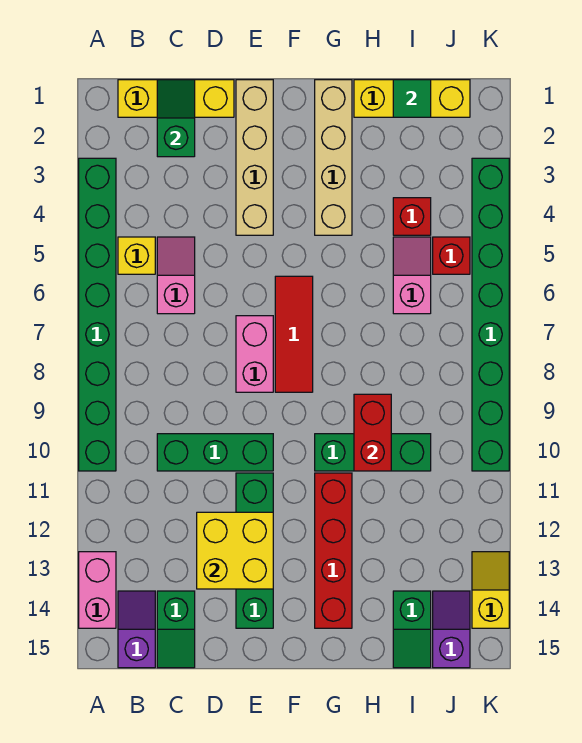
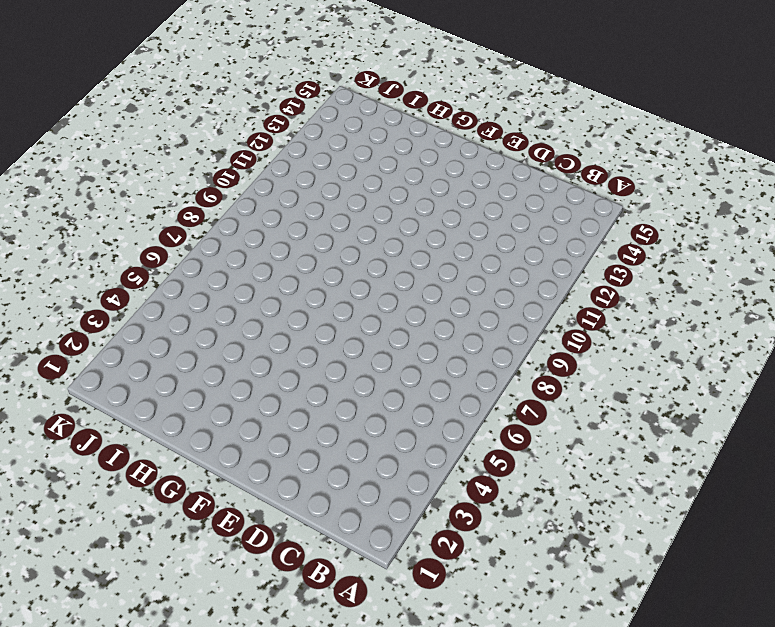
none -> green brick A3:A10 level 1
none -> pink brick A13:A14 level 1
none -> yellow brick B1:D1 level 1

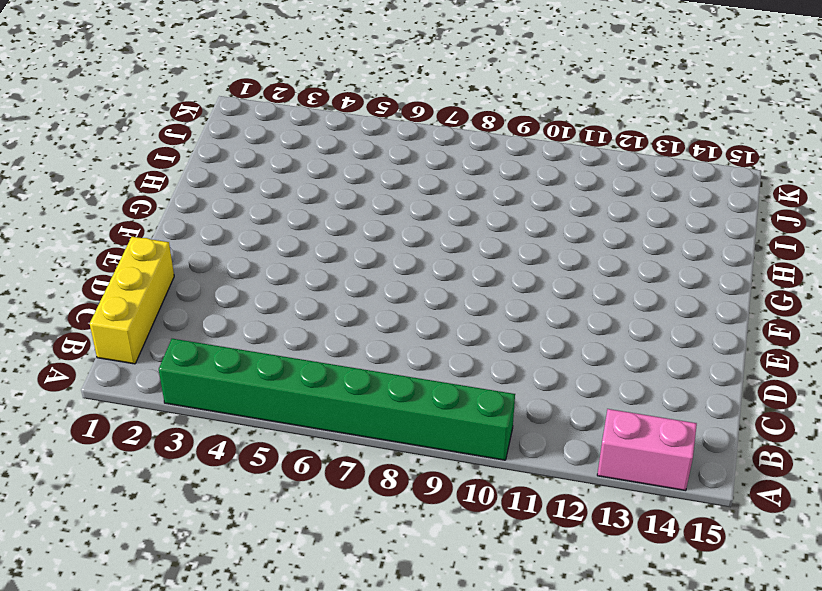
none -> yellow brick B5 level 1
none -> purple slope B14:B15 level 1 top 15
none -> pink slope C5:C6 level 1 top 6

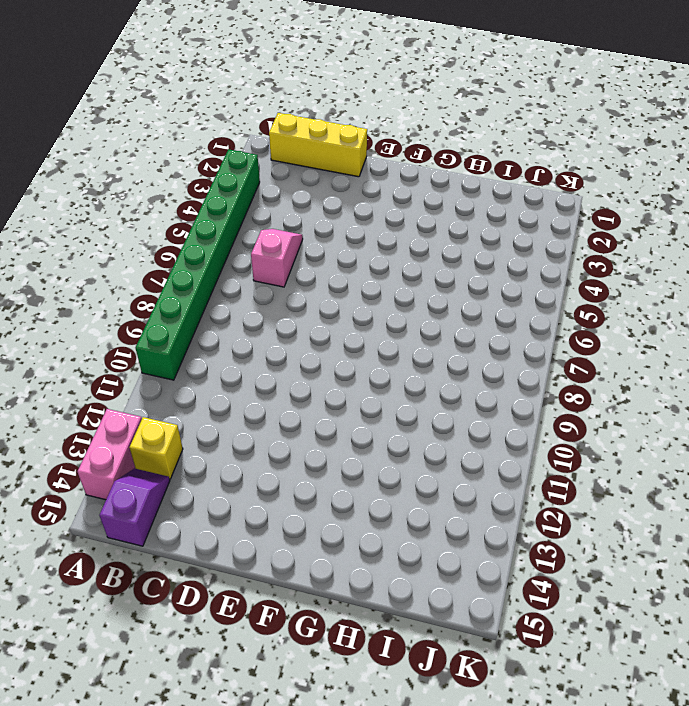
yellow brick B13 level 1 -> yellow brick B5 level 1
none -> green brick C10:E10 level 1
none -> green slope C14:C15 level 1 top 14
none -> tan brick E1:E4 level 1

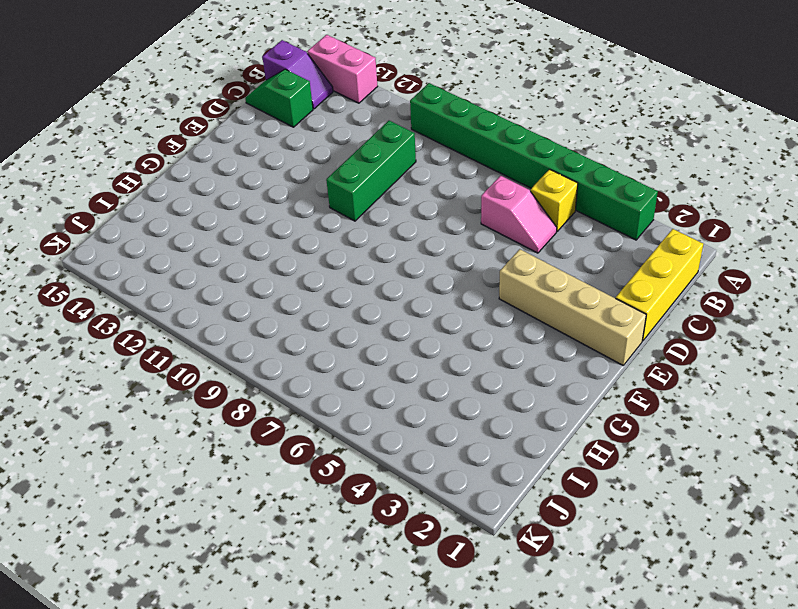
none -> pink brick E7:E8 level 1
none -> green brick E11:E14 level 1
none -> red tile F6:F8 level 1

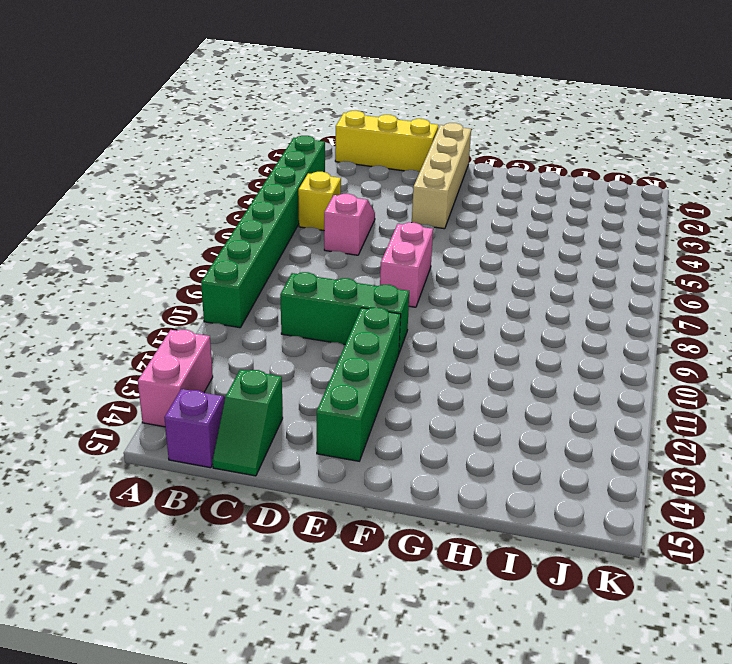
none -> red tile F6:F8 level 1
none -> tan brick G1:G4 level 1
none -> green brick G10:I10 level 1

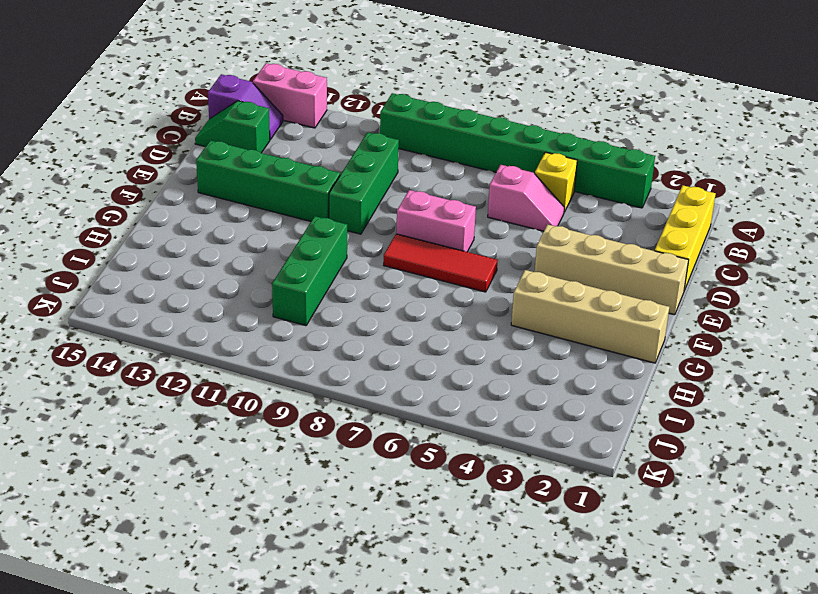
none -> red brick G11:G14 level 1
none -> yellow brick H1:J1 level 1
none -> red brick I4 level 1

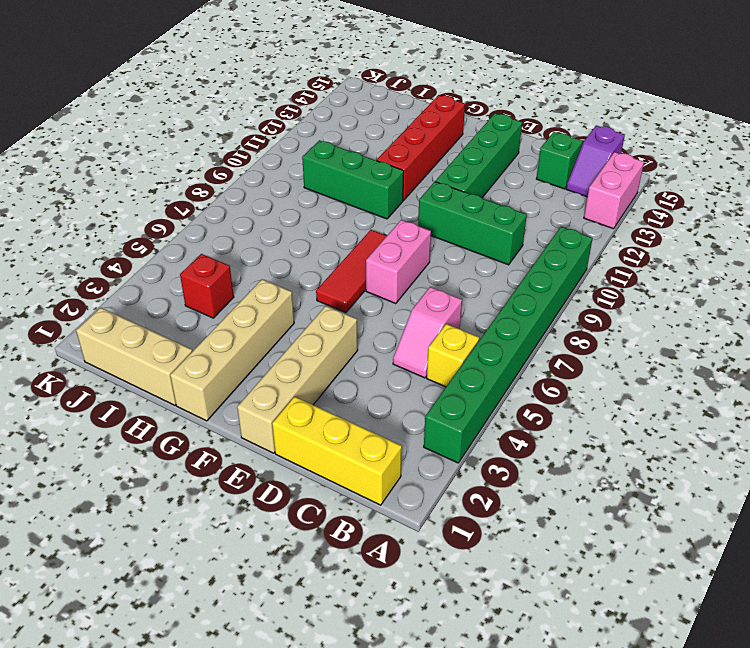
tan brick H1:J1 level 1 -> yellow brick H1:J1 level 1
none -> pink slope I5:I6 level 1 top 6
none -> green slope I14:I15 level 1 top 14
none -> red brick J5 level 1

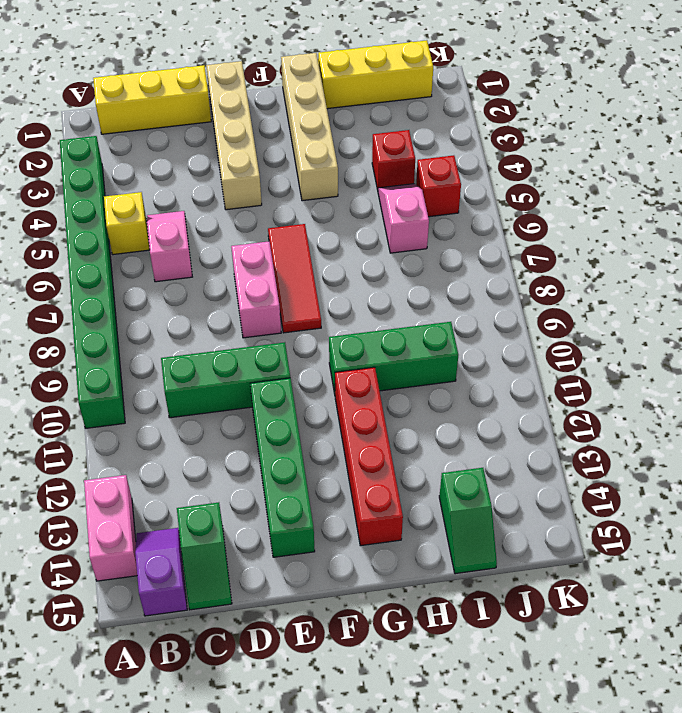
none -> purple slope J14:J15 level 1 top 15
none -> green brick K3:K10 level 1
none -> yellow slope K13:K14 level 1 top 14

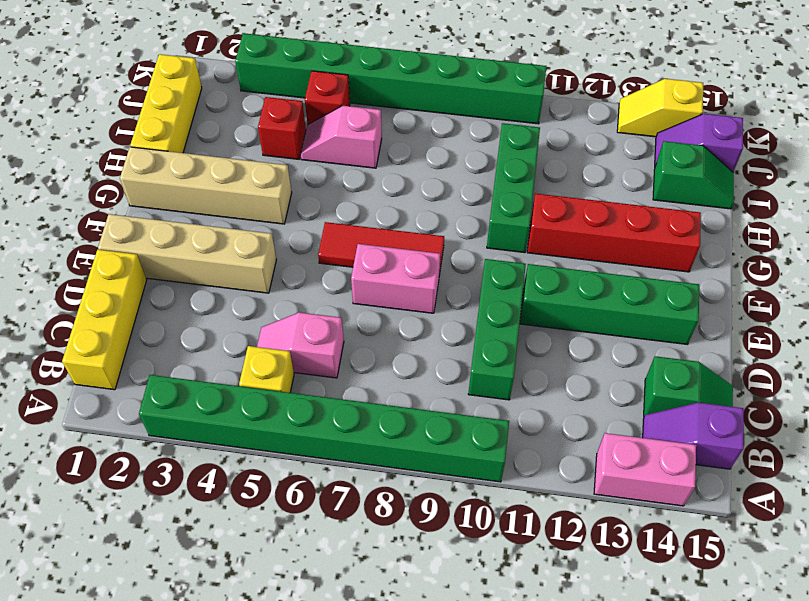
none -> green slope C1:C2 level 2 top 2
none -> yellow brick D12:E13 level 2
none -> red brick H9:H10 level 2

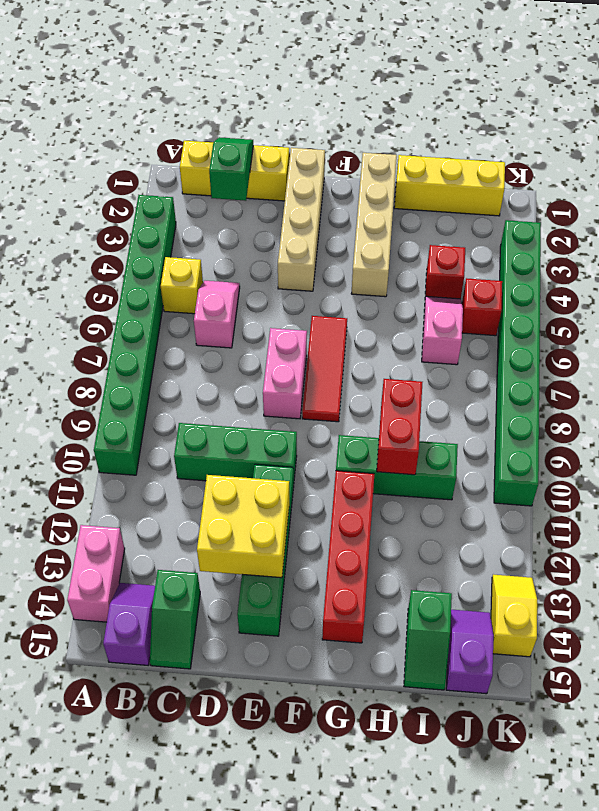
none -> green tile I1 level 2

